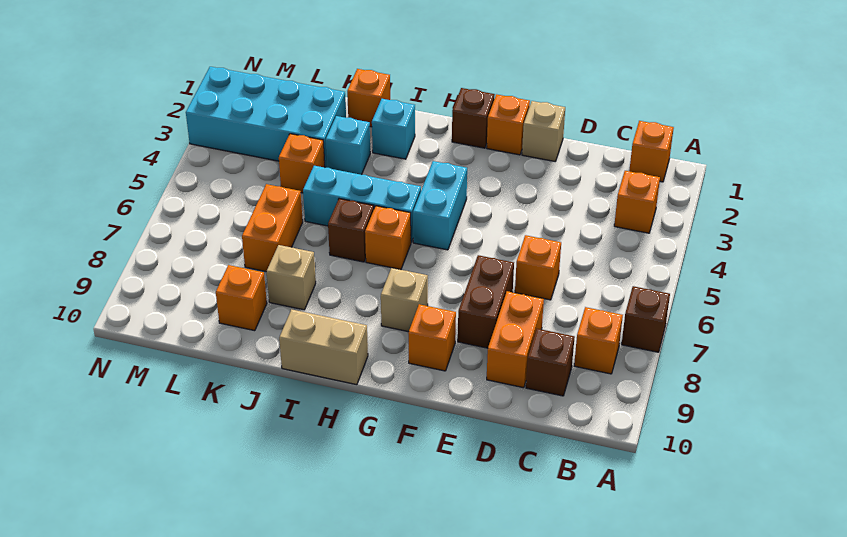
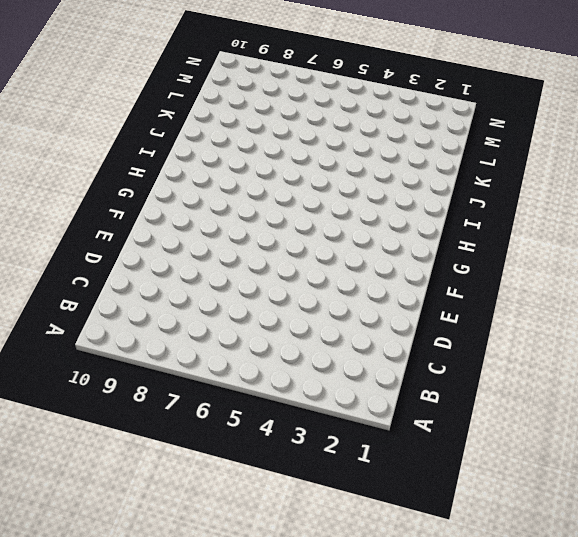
none -> brown brick A7 level 1
none -> orange brick B1 level 1
none -> orange brick B3 level 1

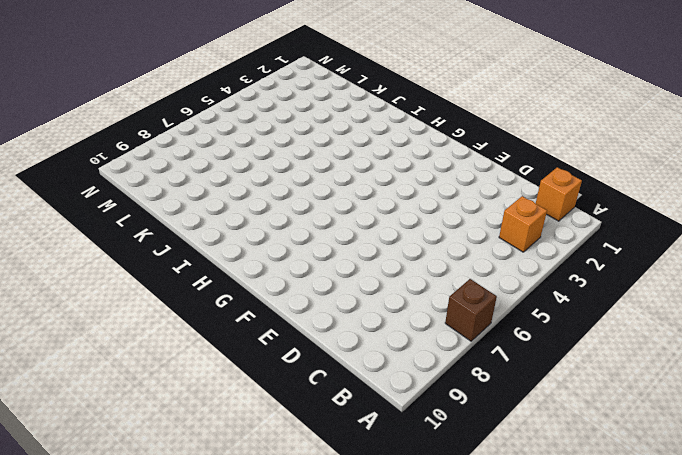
none -> orange brick B8 level 1
none -> brown brick C9 level 1
none -> orange brick D6 level 1

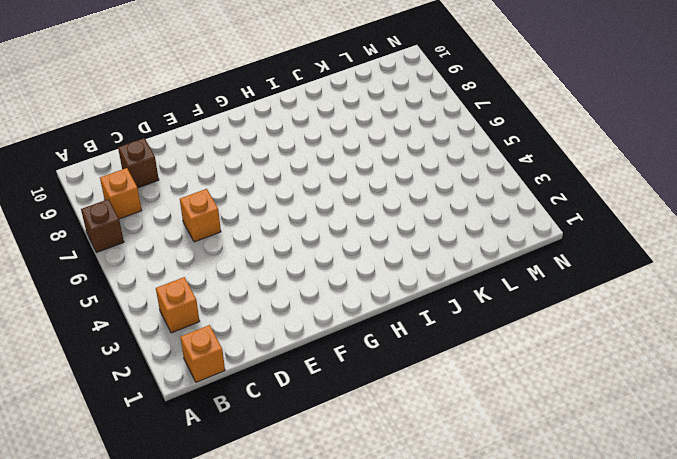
none -> orange brick D8:D9 level 1
none -> tan brick E1 level 1
none -> brown brick E7:E8 level 1

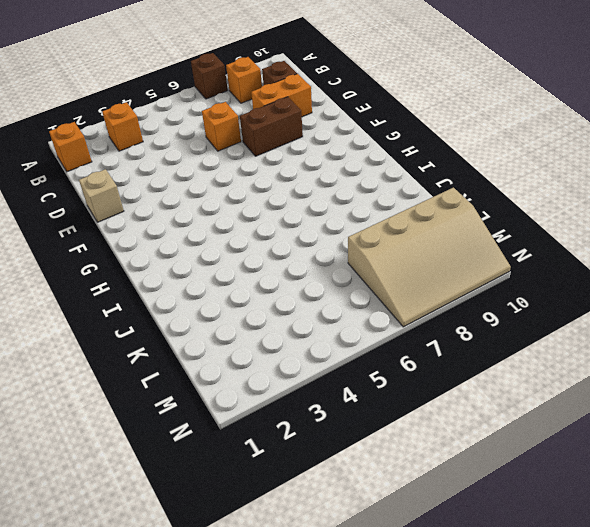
tan slope L7:N10 level 1 top L -> none
none -> orange brick F1 level 1
none -> orange brick F9 level 1
none -> brown brick G1 level 1

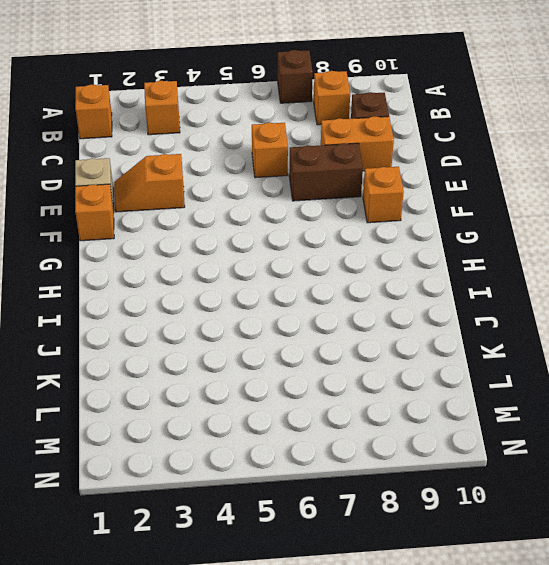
orange slope E2:E3 level 1 top 3 -> none
none -> brown brick G1 level 1
none -> cyan brick G4:G5 level 1
none -> tan brick G8 level 1

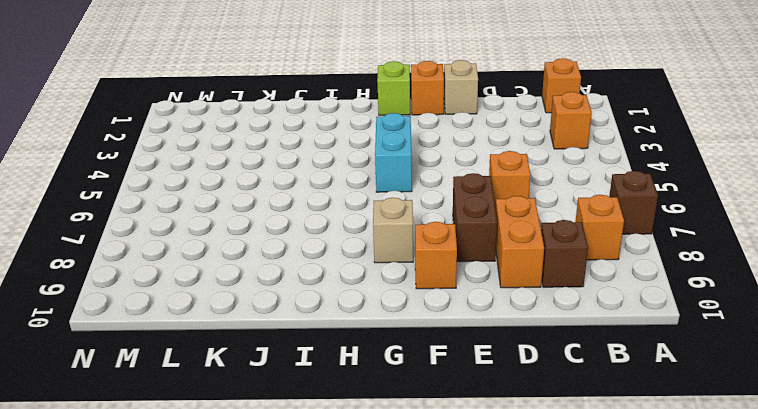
lime brick G1 level 1 -> brown brick G1 level 1
none -> cyan brick H5:J5 level 1
none -> orange brick H6 level 1
none -> tan brick H10:I10 level 1

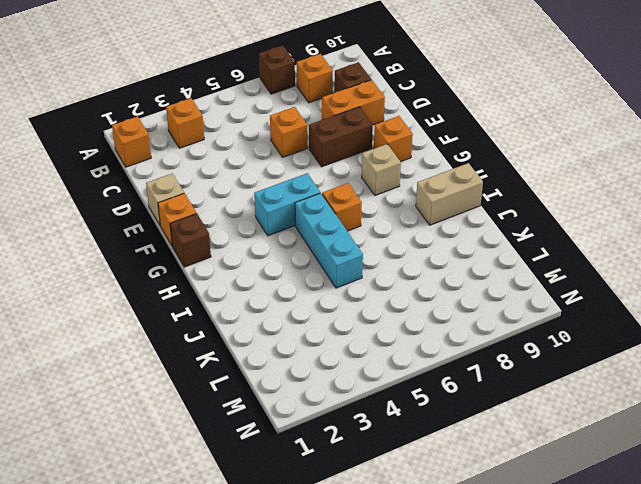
tan brick I9:I10 level 1 -> tan brick H10:I10 level 1
none -> cyan brick I2 level 1
none -> brown brick I6 level 1
none -> orange brick J1 level 1

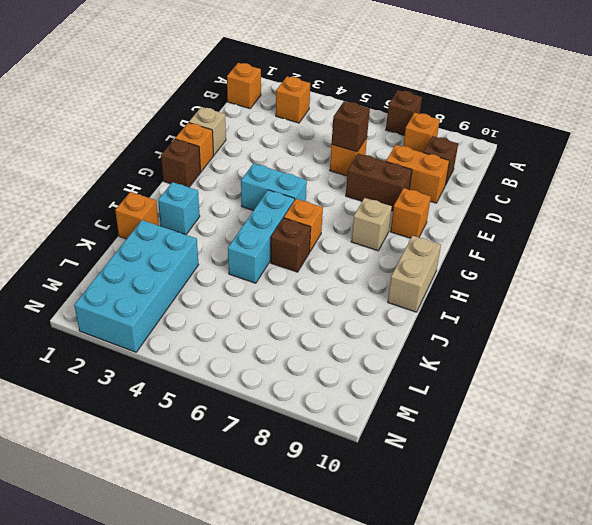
brown brick D6 level 2 -> none
none -> cyan brick J3 level 1
none -> tan brick J8 level 1
none -> orange brick K4 level 1

